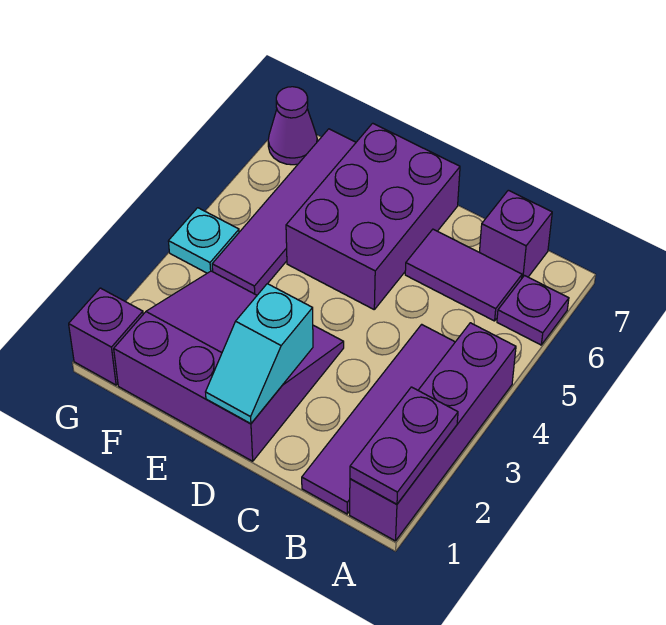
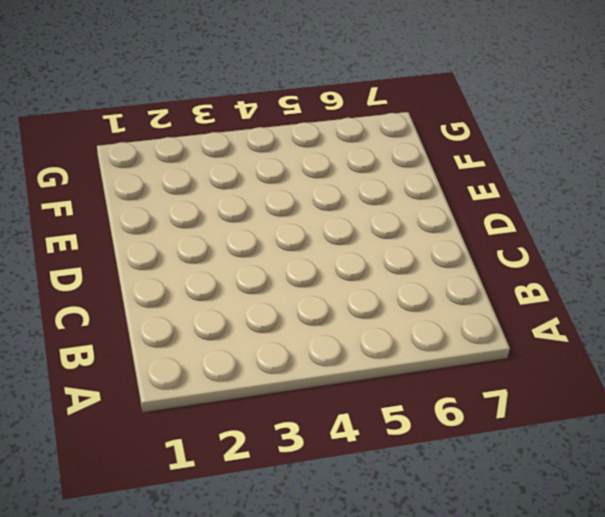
none -> purple brick A1:A4 level 1
none -> purple plate A6 level 1
none -> purple tile B1:B4 level 1

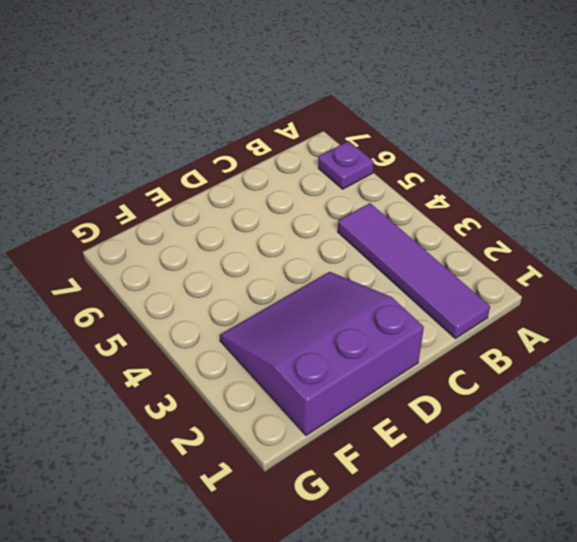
none -> purple brick A1:A4 level 1
none -> purple tile B6:C6 level 1
none -> purple brick B7 level 1

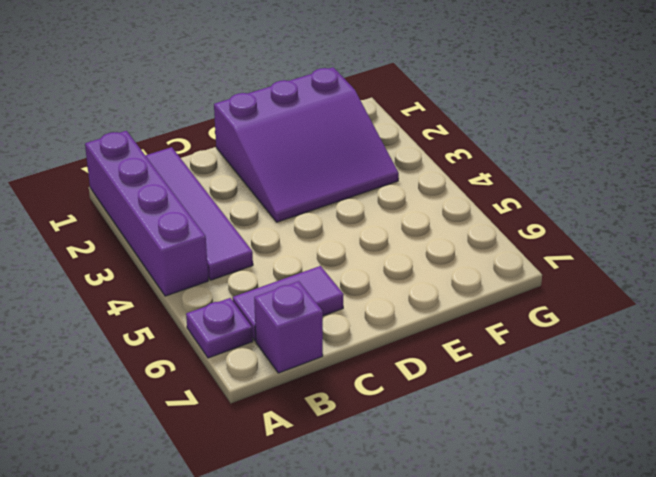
none -> purple brick D5:E7 level 1
none -> purple tile F4:F7 level 1
none -> purple brick G1 level 1

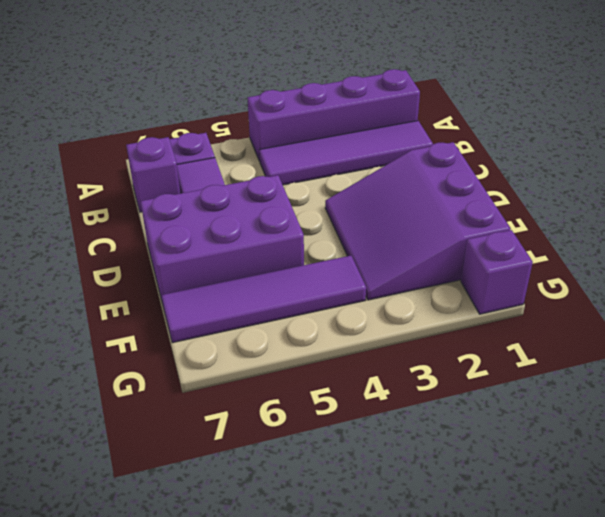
none -> cyan plate G4 level 1
none -> purple cone G7 level 1
none -> purple plate A1:A2 level 2

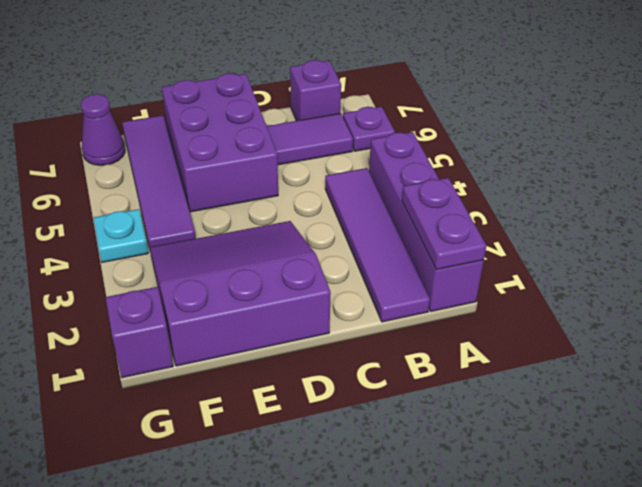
none -> cyan slope D1:D2 level 2 top 2

